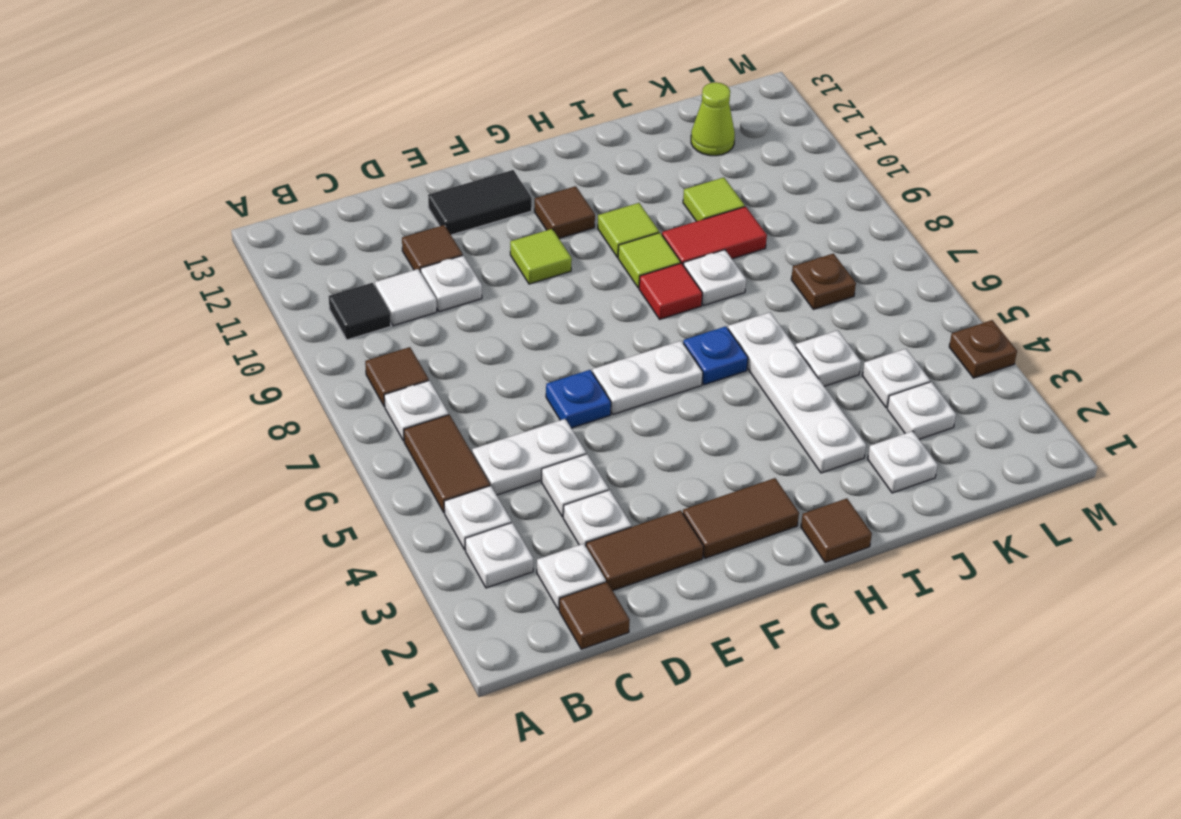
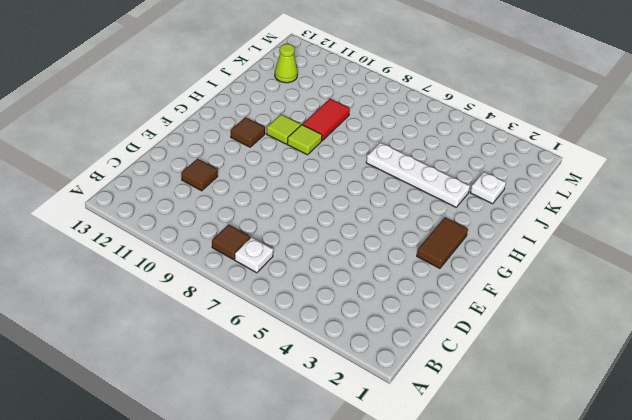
none -> white plate B3 level 1
none -> white plate B4 level 1
none -> brown tile B5:B6 level 1
none -> black tile B10 level 1

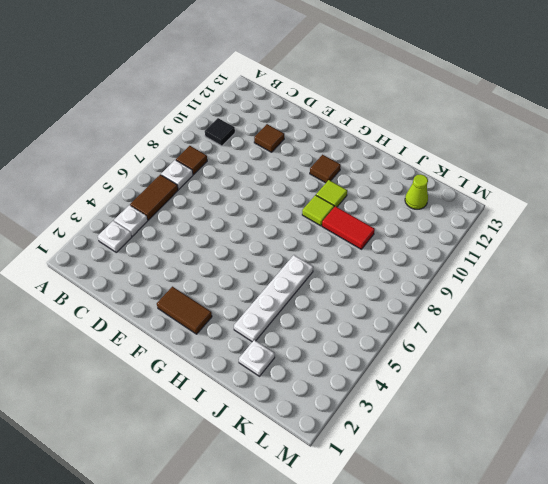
none -> brown tile C1 level 1
none -> white plate C2 level 1
none -> white plate C5:D5 level 1
none -> white tile C10 level 1

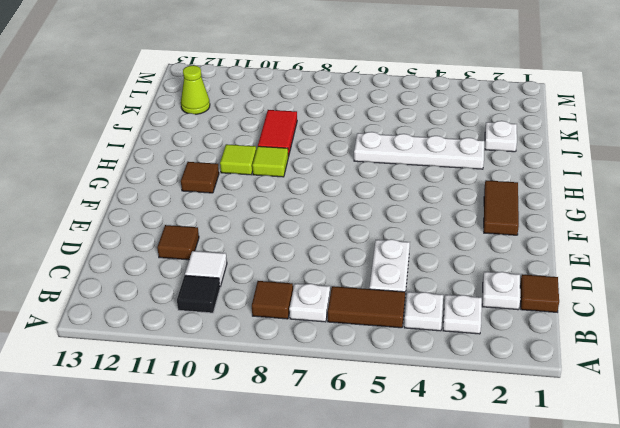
none -> brown tile D2:E2 level 1
none -> white plate D3 level 1
none -> white plate D4 level 1
none -> white plate D10 level 1

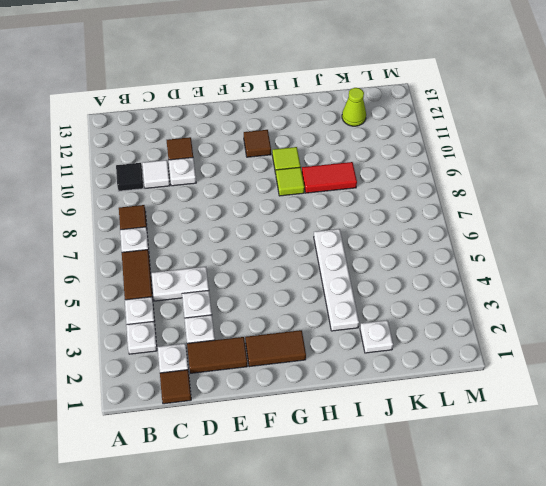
none -> blue plate E6 level 1
none -> black tile E12:F12 level 1
none -> white plate F6:G6 level 1
none -> lime tile F10 level 1

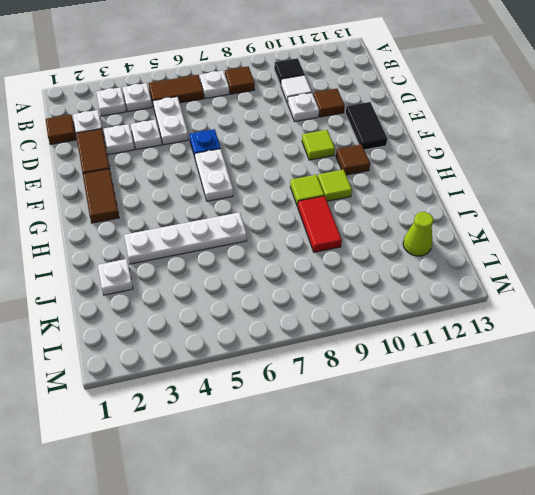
none -> brown tile H1 level 1
none -> blue plate H6 level 1
none -> red tile H8 level 1
none -> white plate I8 level 1

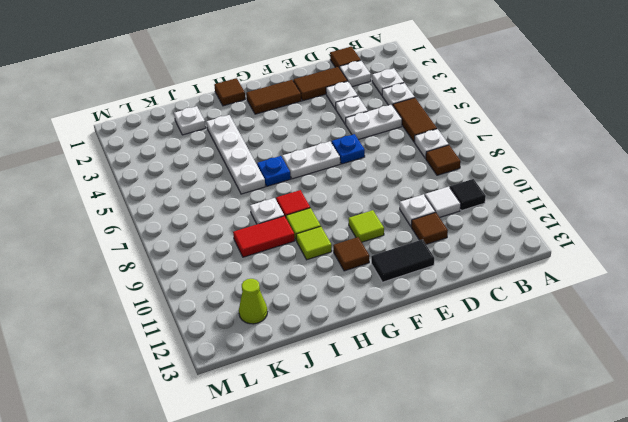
none -> white plate J5 level 1
none -> lime tile J10 level 1
none -> white plate K3 level 1
none -> white plate K4 level 1

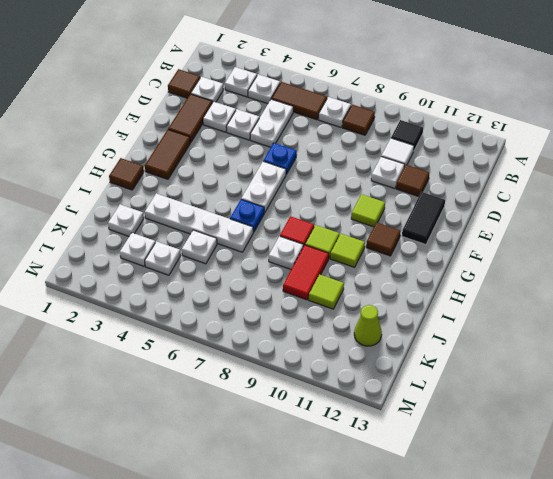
none -> brown plate K7 level 1
none -> brown plate M4 level 1

